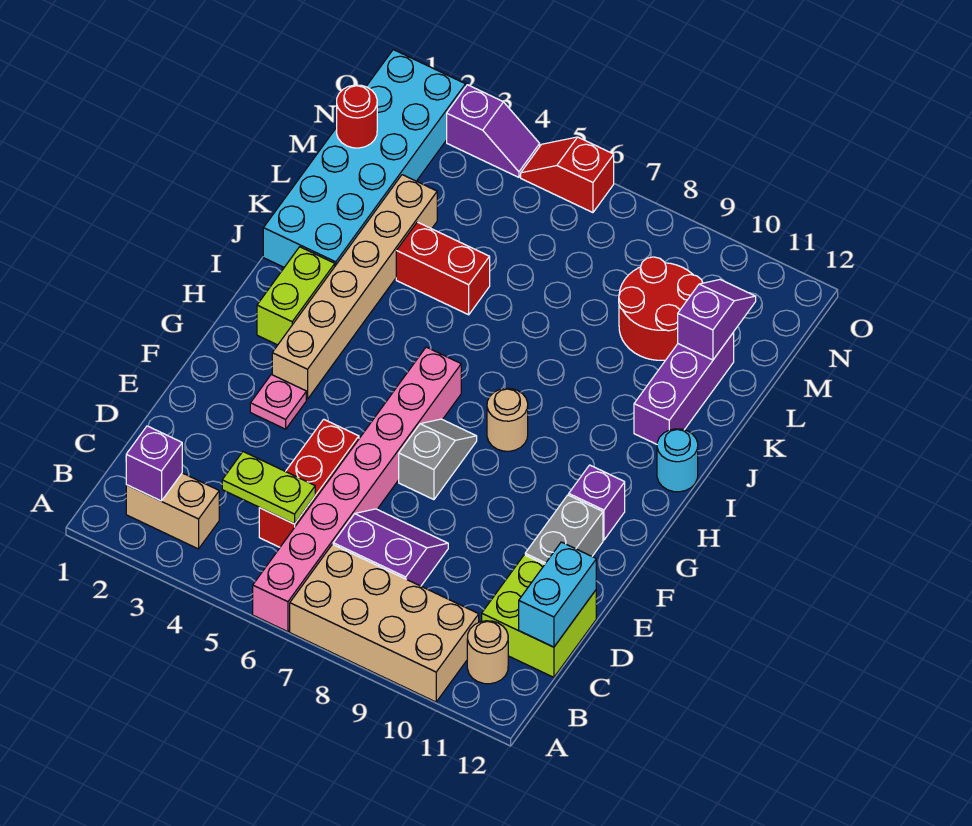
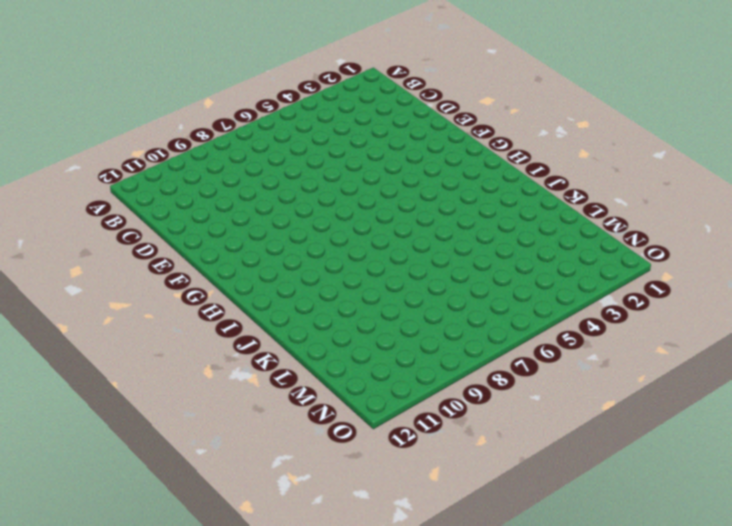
none -> pink brick A6:H6 level 1
none -> tan brick A7:B10 level 1
none -> tan brick B2:B3 level 1

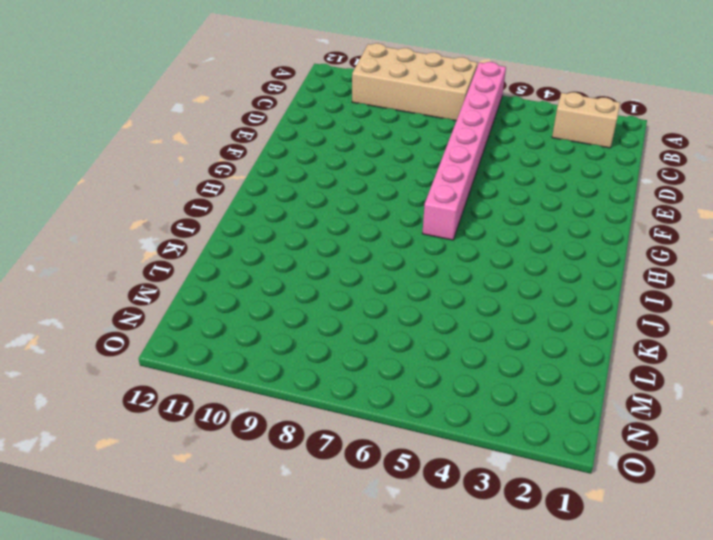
none -> tan round brick B11 level 1
none -> red brick C5:E5 level 1
none -> purple slope C7:D8 level 1 top C

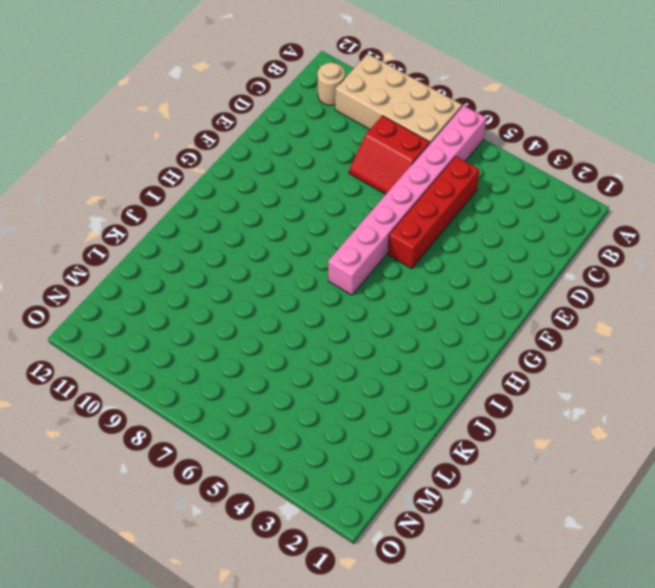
red brick C5:F5 level 1 -> red brick C5:E5 level 1
red slope C7:D8 level 1 top C -> purple slope C7:D8 level 1 top C
none -> tan brick B2:B3 level 1
none -> lime brick C11:D12 level 1
none -> grey brick E11:F11 level 1

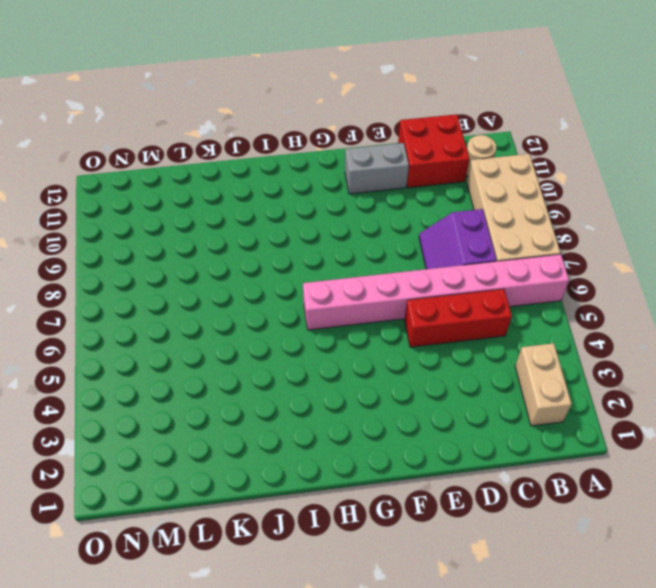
red brick C11:D12 level 1 -> lime brick C11:D12 level 1
none -> pink plate F3 level 1
none -> grey slope F7:G7 level 1 top F
none -> tan brick G3:L3 level 1

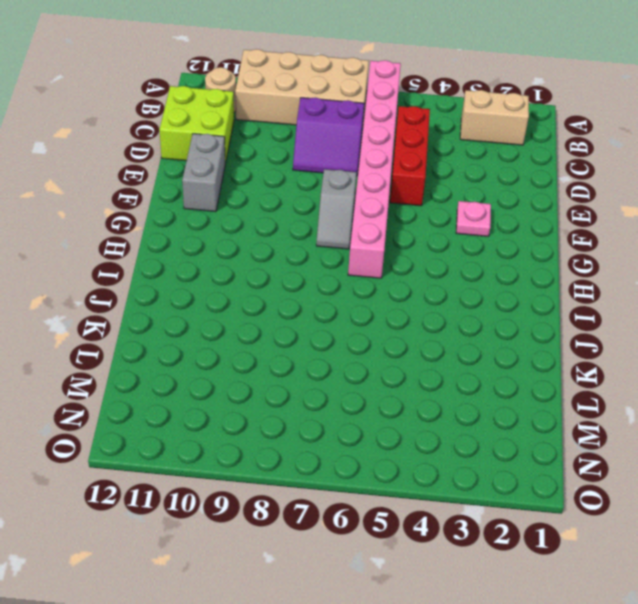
none -> tan brick G3:L3 level 1
none -> purple brick G11 level 1
none -> lime brick H2:I2 level 1

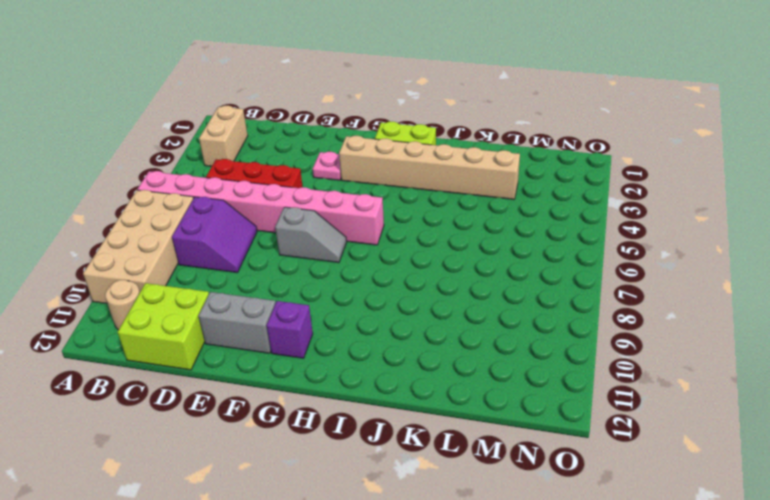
none -> tan round brick H8 level 1
none -> cyan round brick I12 level 1
none -> cyan brick J1:O2 level 1

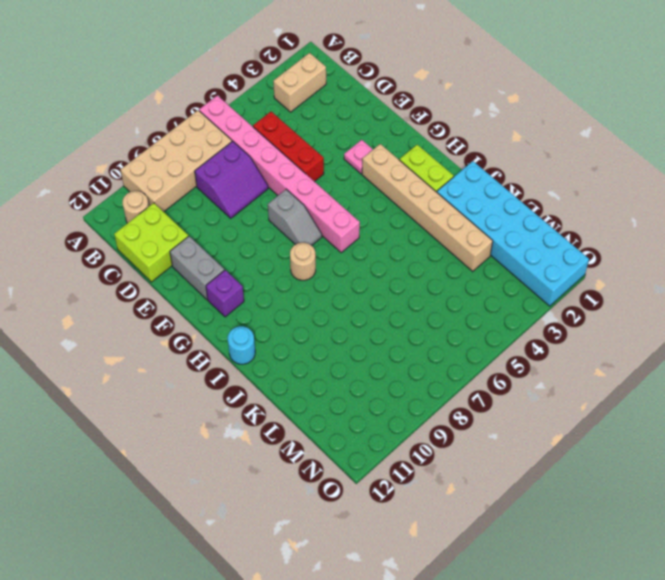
none -> purple brick J11:L11 level 1
none -> red brick K4:K5 level 1
none -> red round brick L9:M10 level 1

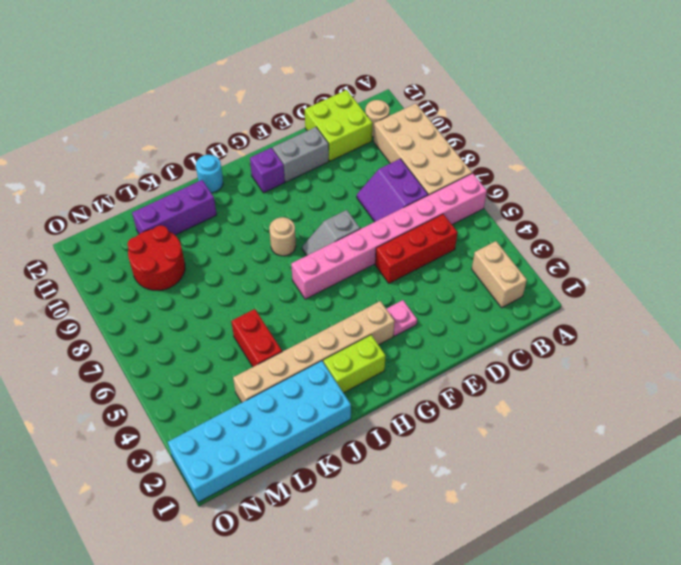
none -> purple slope O3:O4 level 1 top 3
none -> red slope O5:O6 level 1 top 6
none -> purple brick B2 level 2

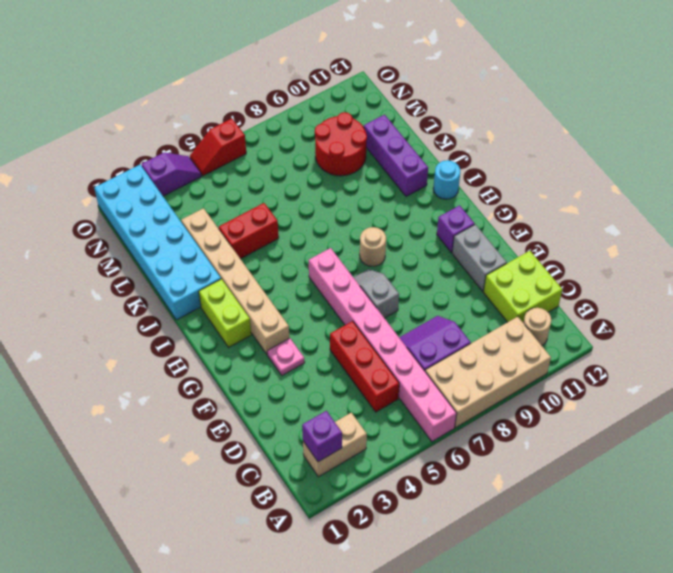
none -> lime plate C4:C5 level 2
none -> cyan brick C12:D12 level 2
none -> purple slope L11:M11 level 2 top L

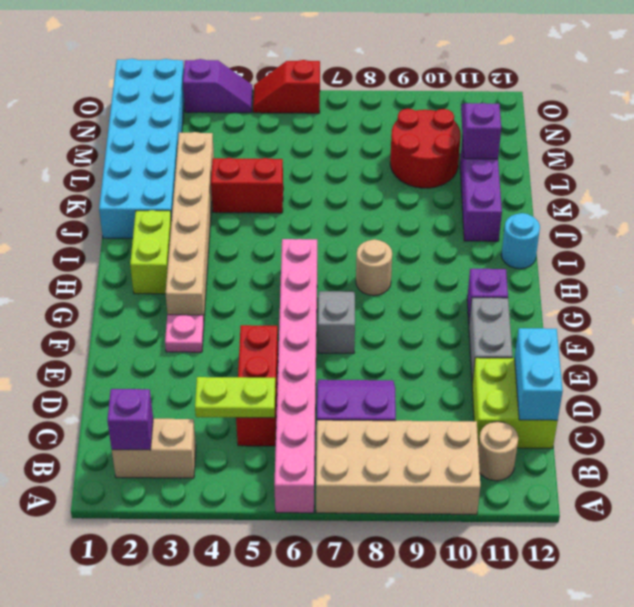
none -> red round brick M1 level 2

